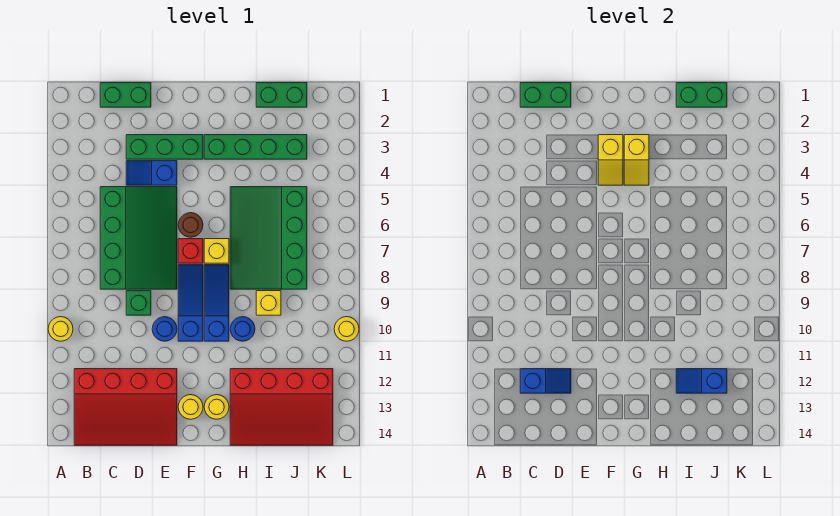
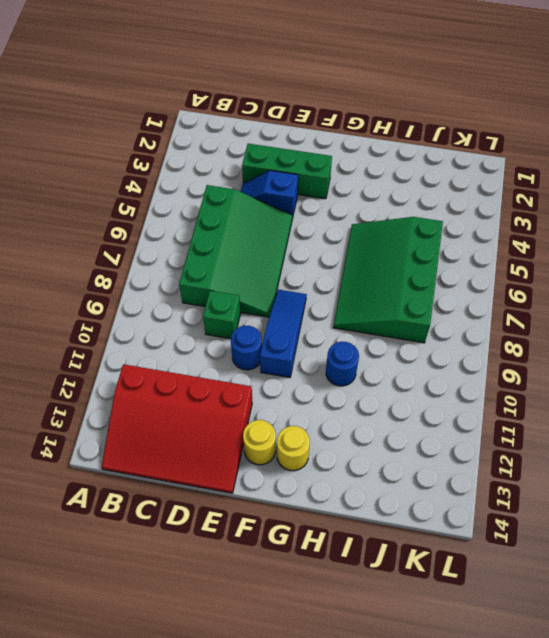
none -> yellow round brick A10 level 1
none -> green brick C1:D1 level 1
none -> brown round brick F6 level 1

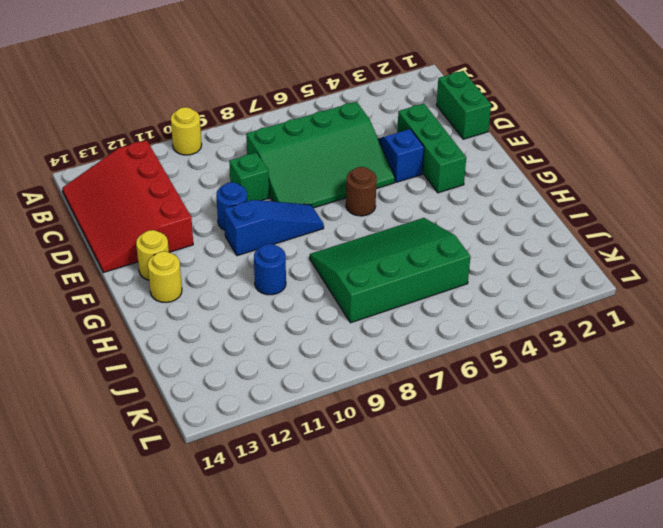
none -> red brick F7 level 1
none -> green brick G3:J3 level 1
none -> yellow brick G7 level 1

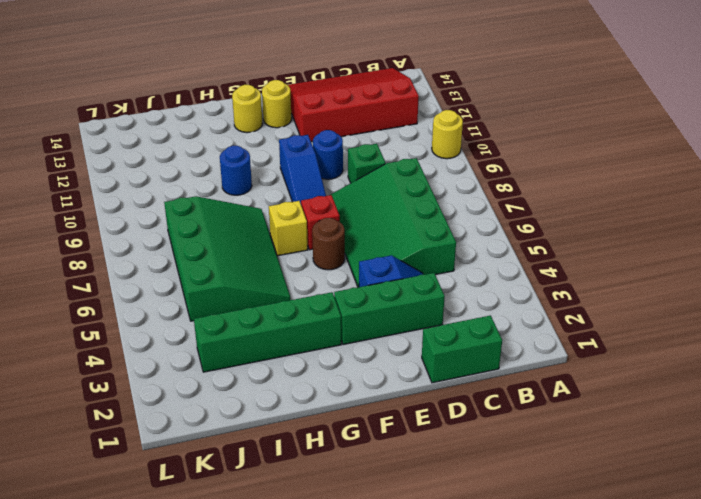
none -> blue slope G8:G10 level 1 top 10
none -> red slope H12:K14 level 1 top 12
none -> green brick I1:J1 level 1

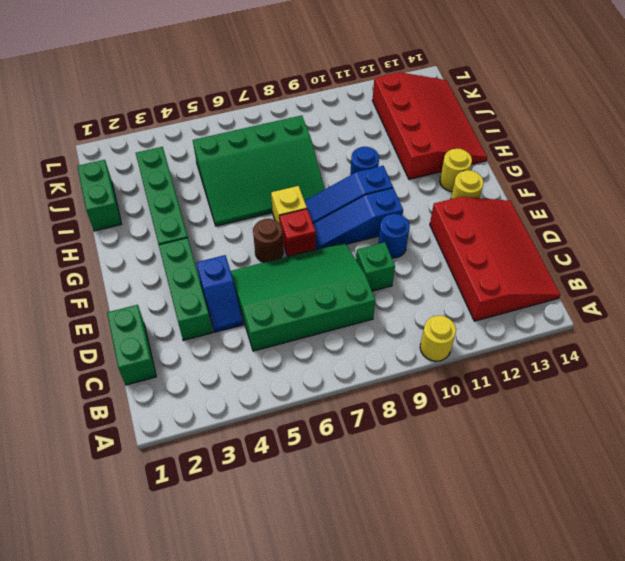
none -> yellow brick I9 level 1
none -> yellow round brick L10 level 1
none -> green brick C1:D1 level 2

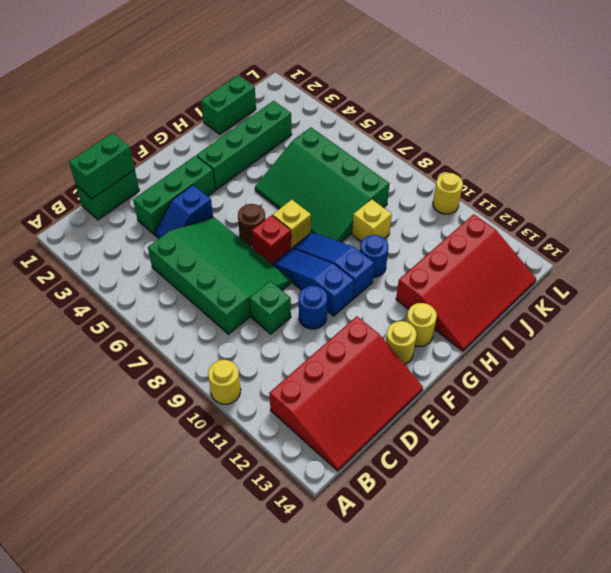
none -> blue slope C12:D12 level 2 top C
none -> yellow slope F3:F4 level 2 top 3
none -> yellow slope G3:G4 level 2 top 3

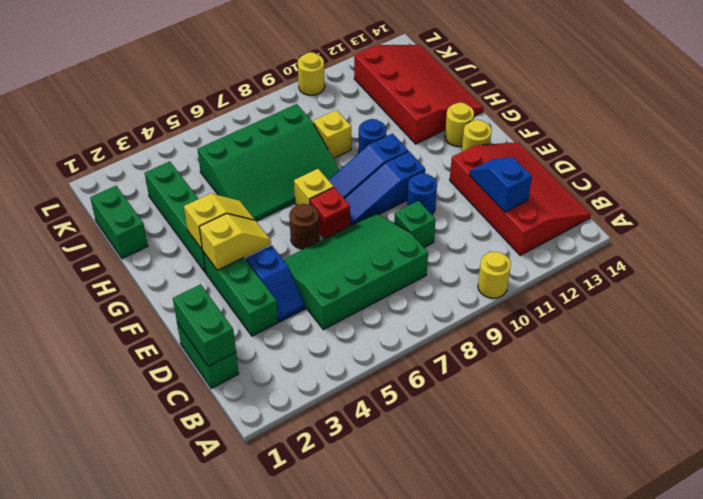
none -> green brick I1:J1 level 2
none -> blue slope I12:J12 level 2 top J

